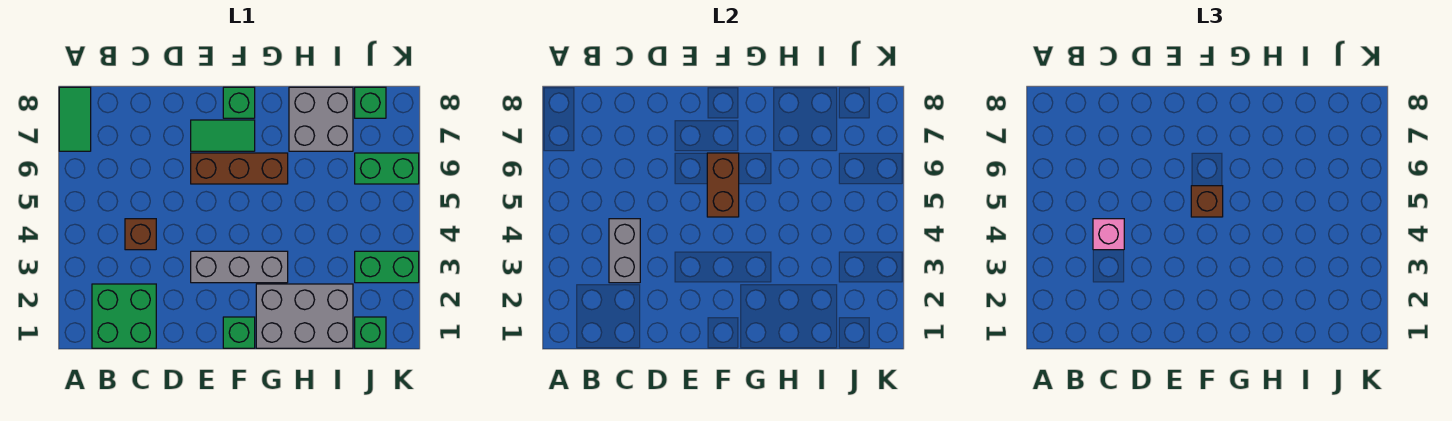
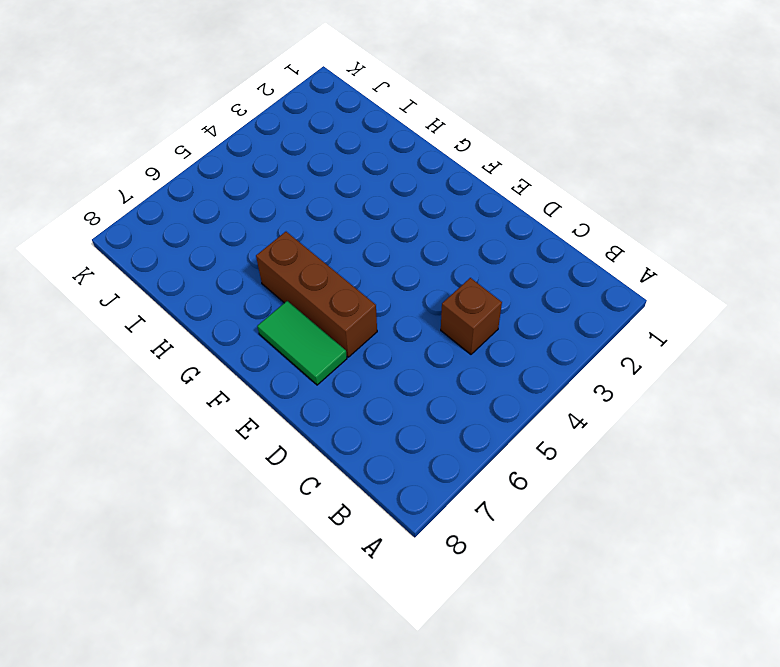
none -> green tile A7:A8 level 1
none -> green brick B1:C2 level 1
none -> grey brick E3:G3 level 1

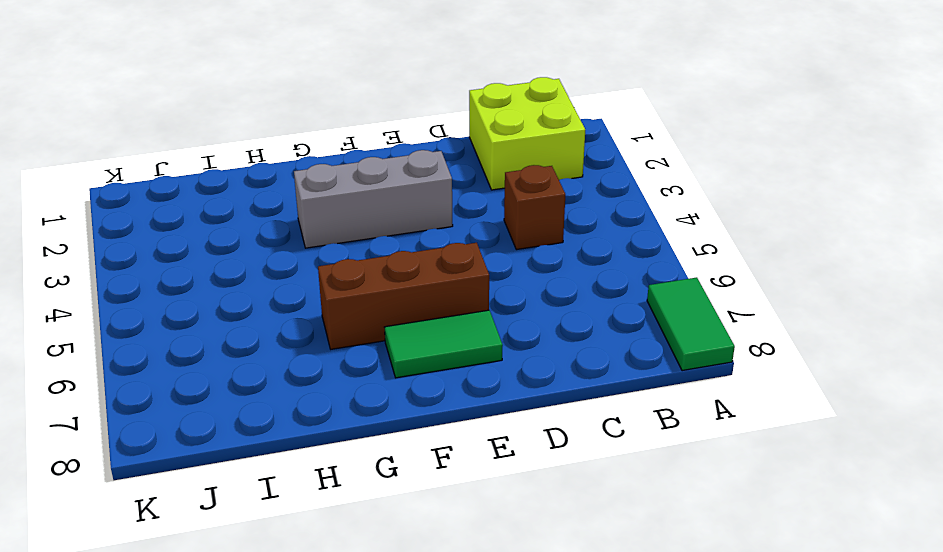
lime brick B1:C2 level 1 -> green brick B1:C2 level 1
none -> green brick F1 level 1
none -> green brick F8 level 1
none -> grey brick G1:I2 level 1

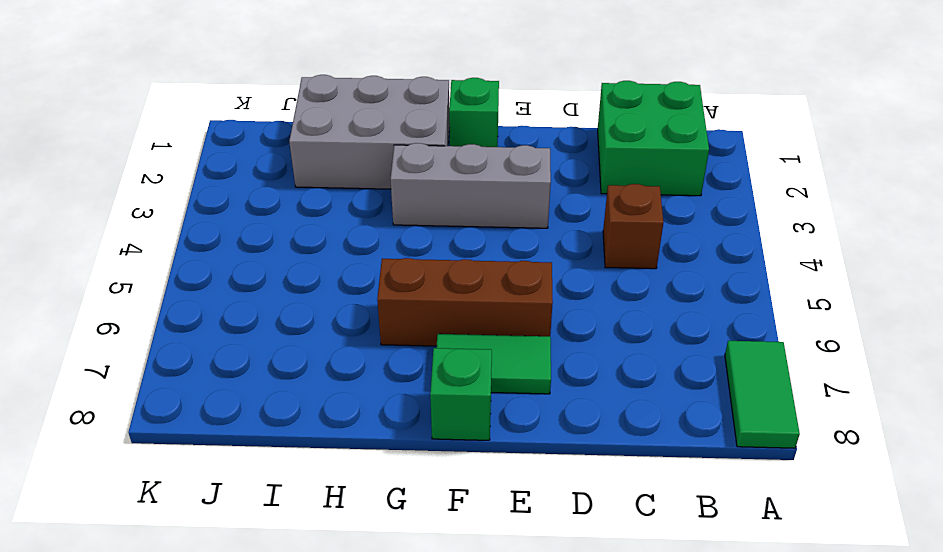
none -> grey brick H7:I8 level 1
none -> green brick J1 level 1
none -> green brick J3:K3 level 1

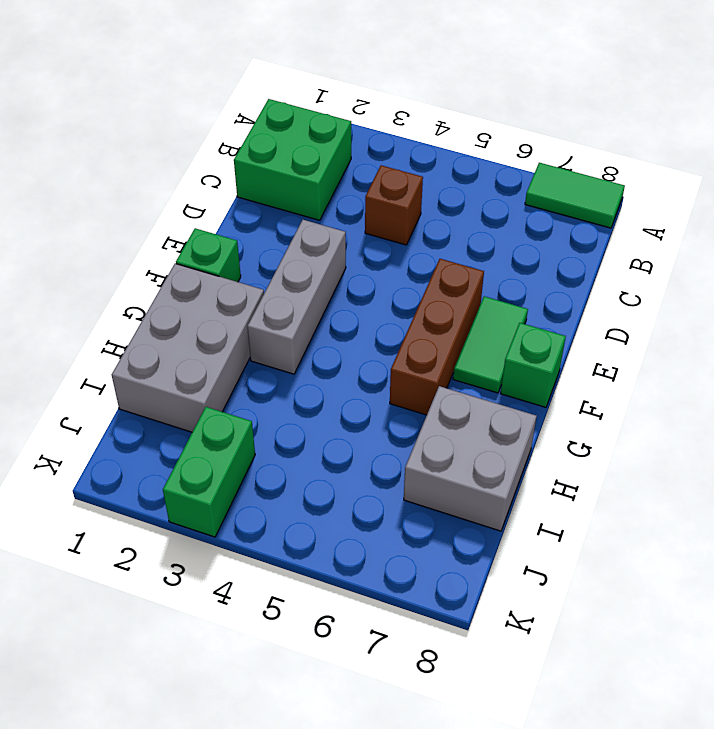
none -> green brick J1 level 1
none -> green brick J6:K6 level 1
none -> green brick J8 level 1

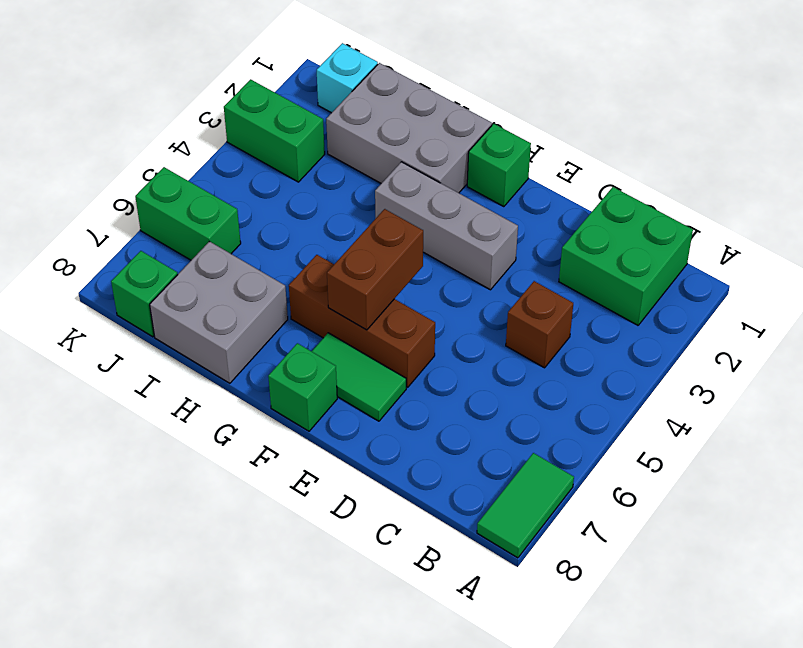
cyan brick J1 level 1 -> green brick J1 level 1
none -> grey brick C3:C4 level 2
none -> pink brick C4 level 3
none -> brown brick F5 level 3

